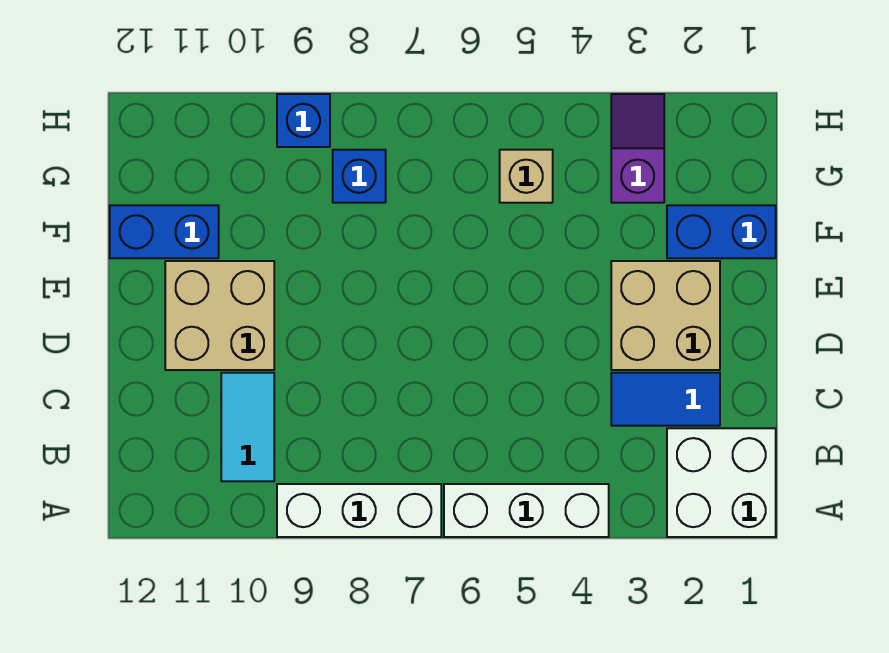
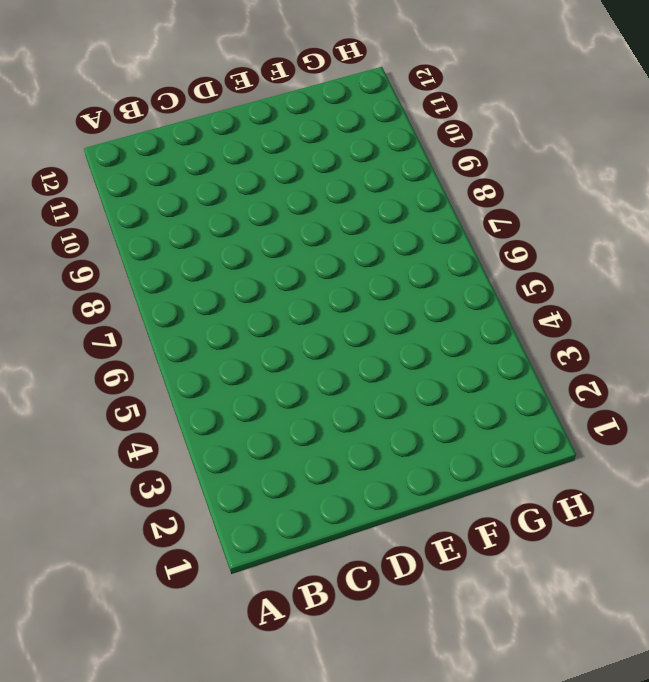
none -> white brick A1:B2 level 1
none -> white brick A4:A6 level 1
none -> white brick A7:A9 level 1

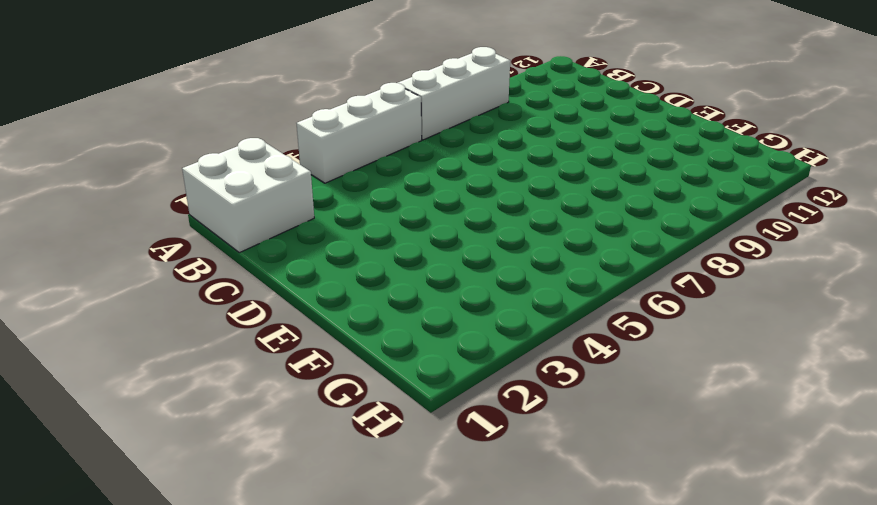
none -> cyan tile B10:C10 level 1
none -> blue tile C2:C3 level 1
none -> tan brick D2:E3 level 1

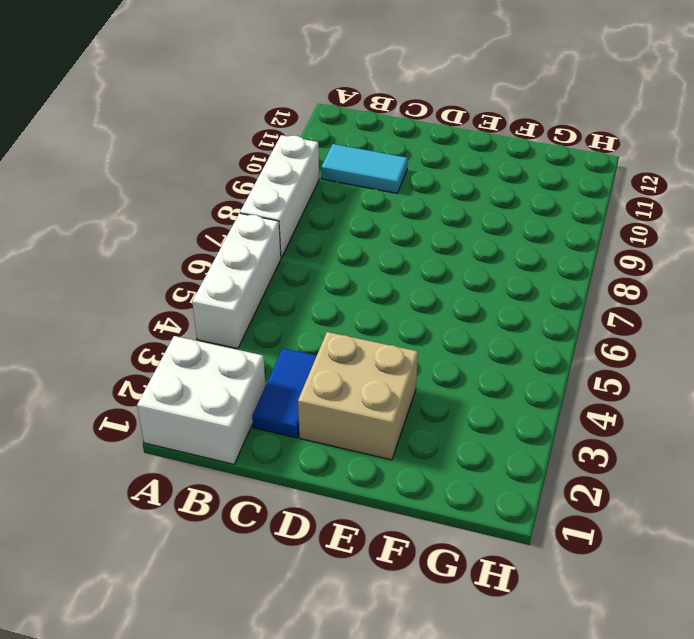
none -> tan brick D10:E11 level 1
none -> blue brick F1:F2 level 1
none -> blue brick F11:F12 level 1

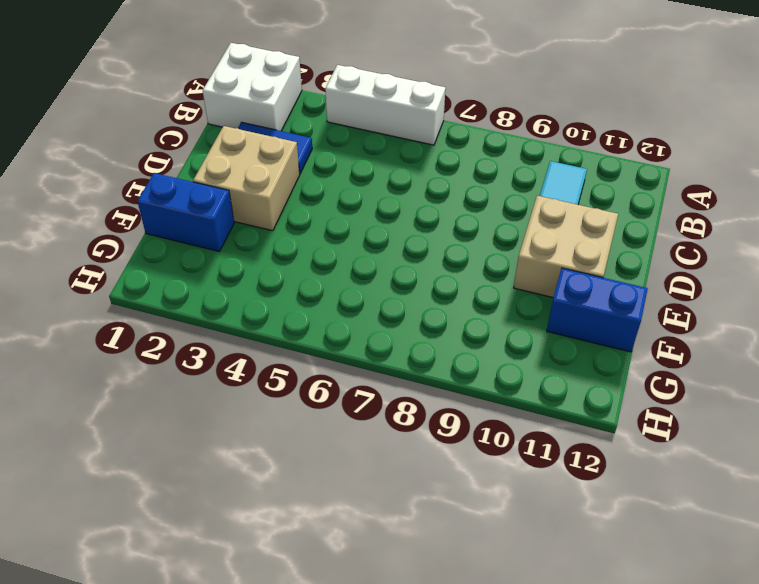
none -> white brick A7:A9 level 1
none -> purple slope G3:H3 level 1 top G
none -> tan brick G5 level 1

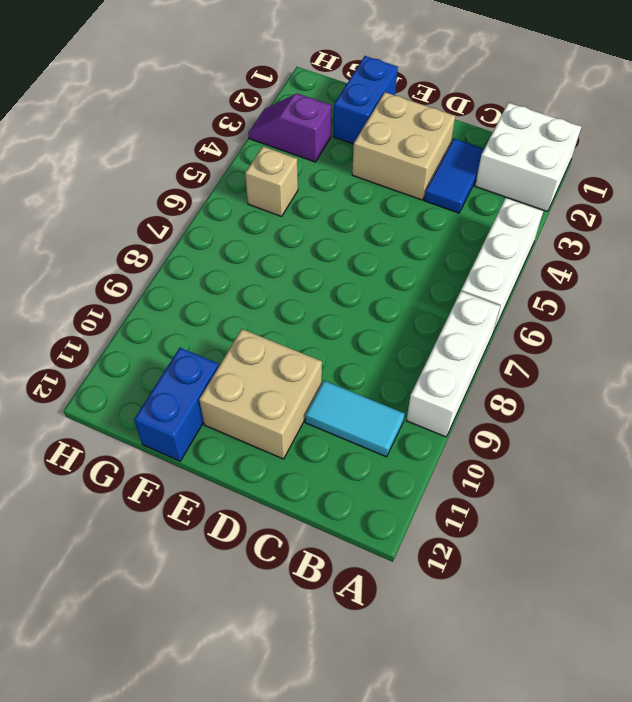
none -> blue brick G8 level 1
none -> blue brick H9 level 1

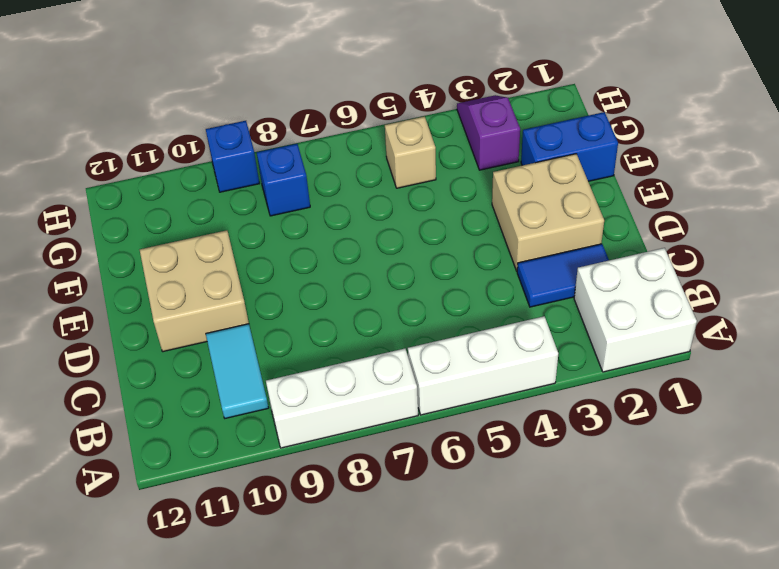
none -> blue brick F11:F12 level 1

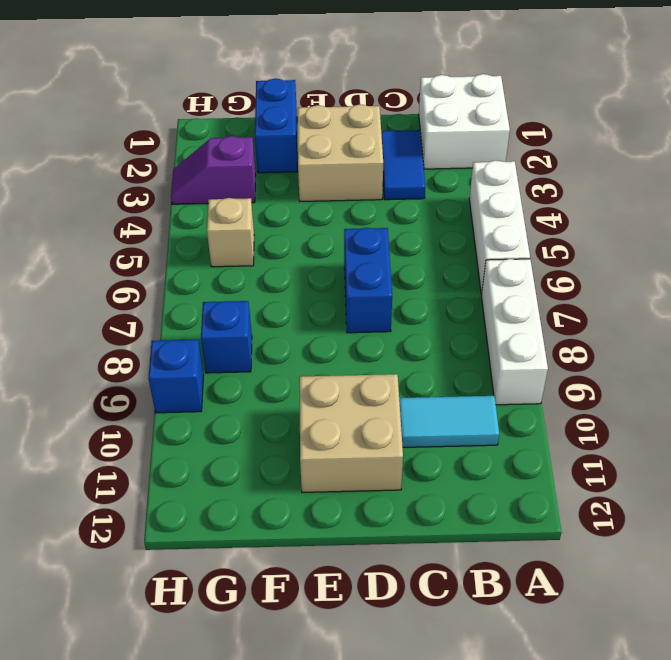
blue brick D6:D7 level 1 -> blue brick F11:F12 level 1

